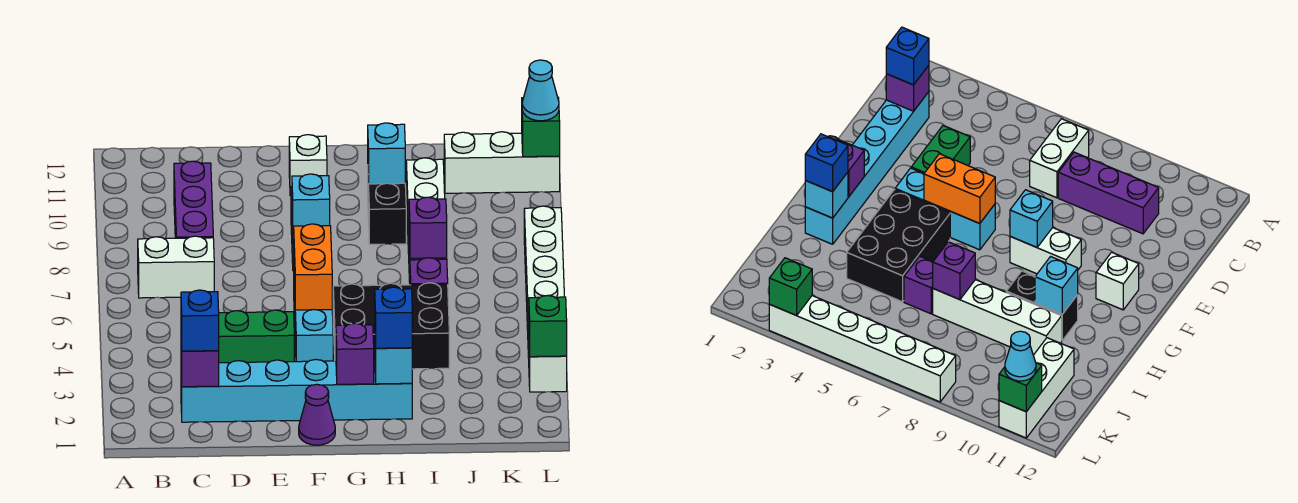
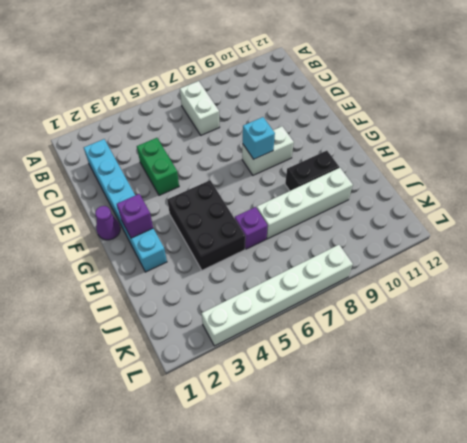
none -> purple brick C8:C10 level 1
none -> cyan brick F4:F6 level 1
none -> white brick F11 level 1

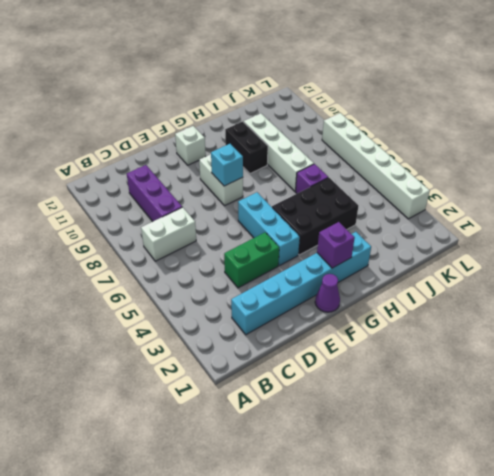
none -> white brick J11:L11 level 1
none -> purple brick C2 level 2
none -> orange brick F5:F6 level 2

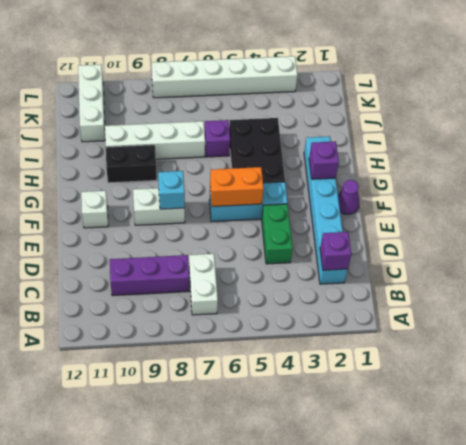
none -> cyan brick H2 level 2
none -> cyan brick H10 level 2
none -> purple brick I7 level 2

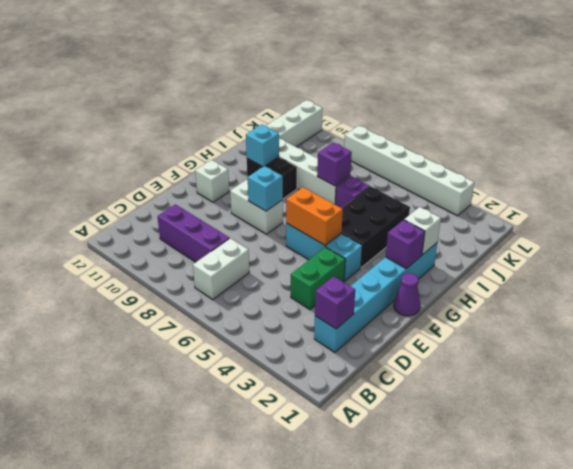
white brick H2 level 2 -> cyan brick H2 level 2
none -> green brick L3 level 2
none -> green brick L11 level 2
none -> blue brick C2 level 3

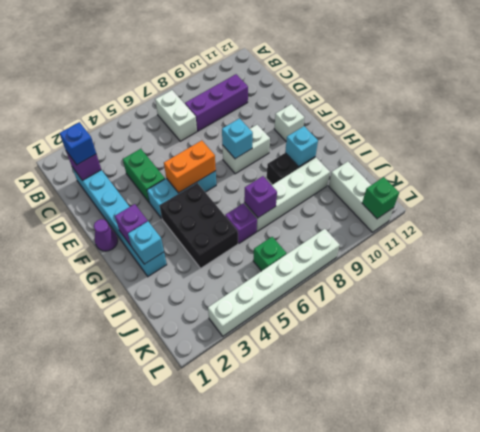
green brick K6 level 1 -> green brick L3 level 2
none -> blue brick H2 level 3
none -> cyan cone L11 level 3

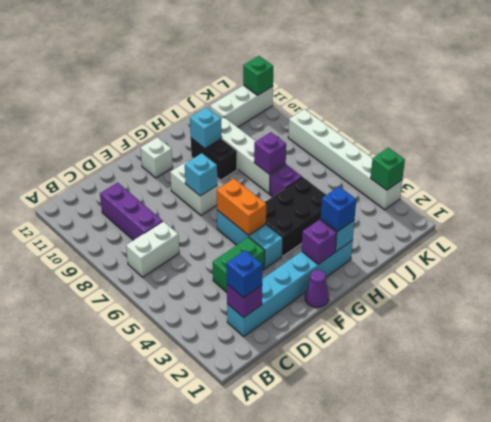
none -> cyan cone L11 level 3

